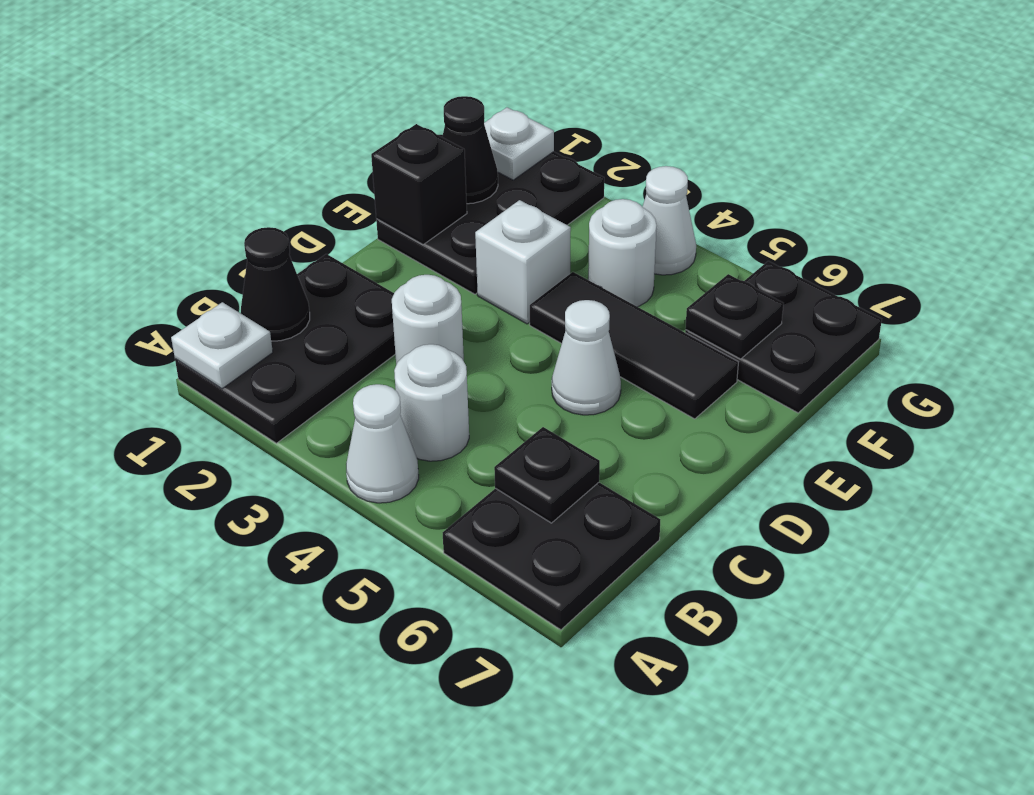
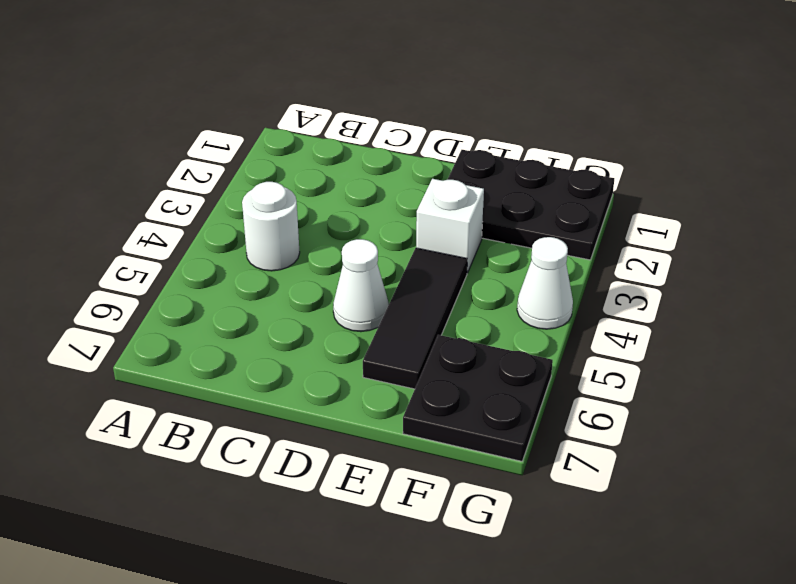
none -> black plate A1:C2 level 1
none -> white cone A4 level 1
none -> black plate A6:B7 level 1

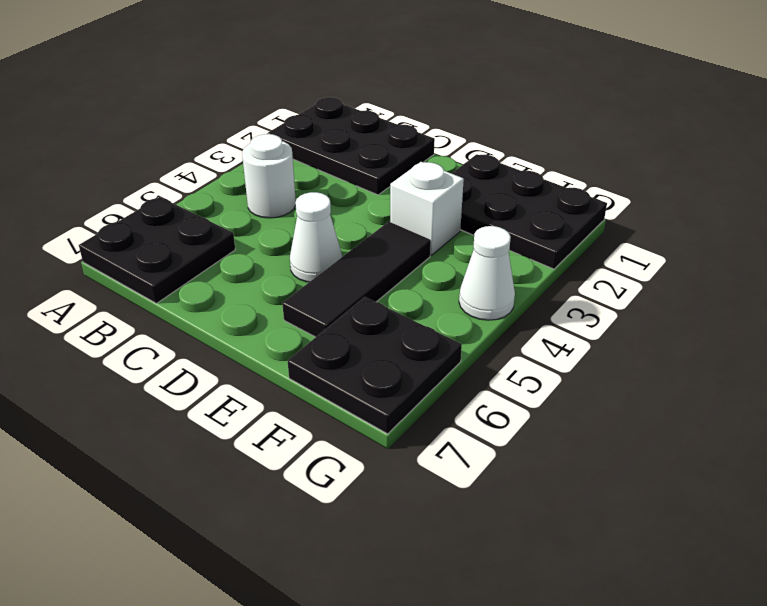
none -> white cone A4 level 1
none -> white round brick C3 level 1
none -> white round brick F4 level 1

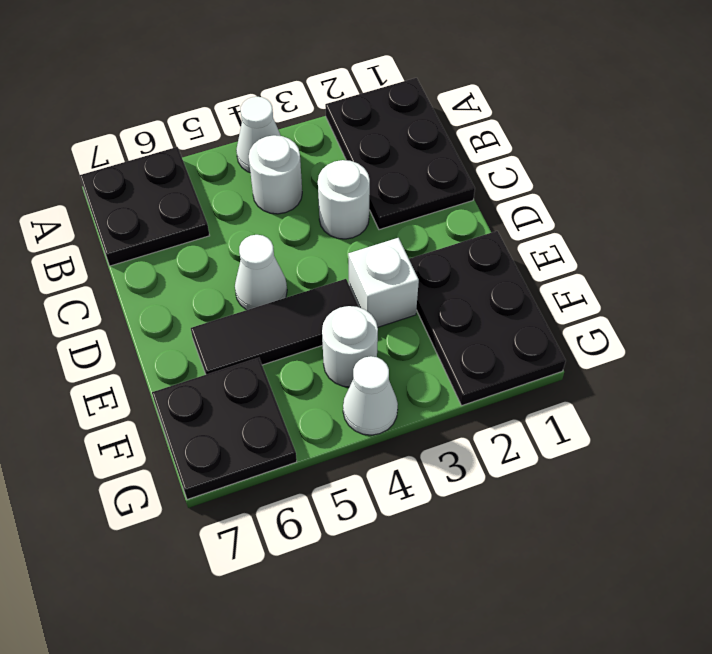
none -> white plate A1 level 2
none -> black cone B1 level 2
none -> black plate B6 level 2

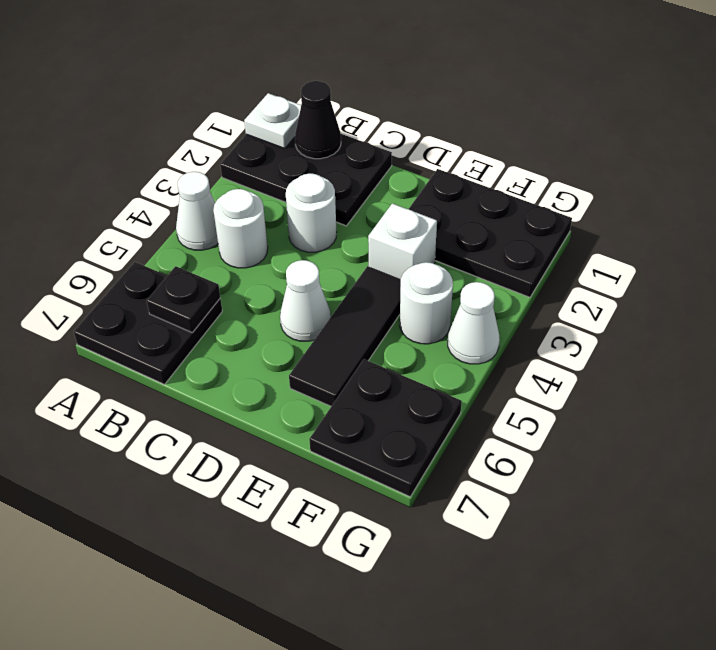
none -> black brick E1 level 2
none -> black cone F1 level 2
none -> black plate F6 level 2

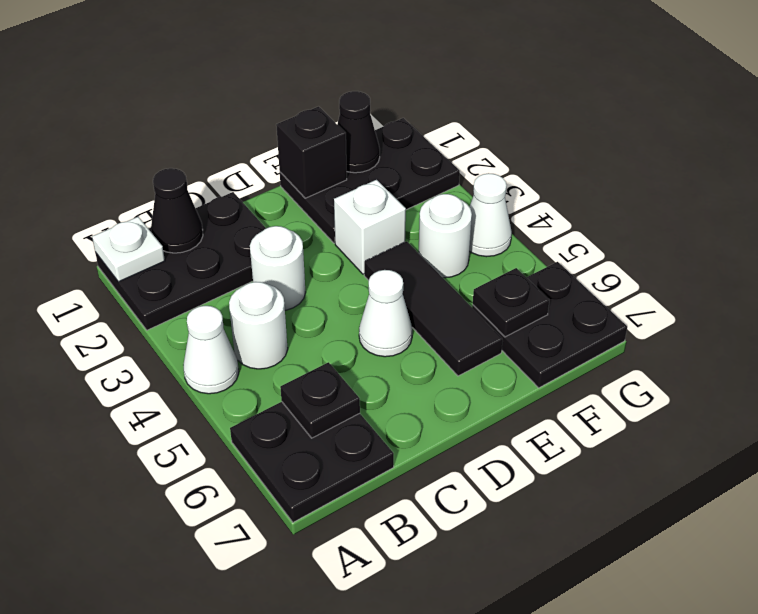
none -> white plate G1 level 2

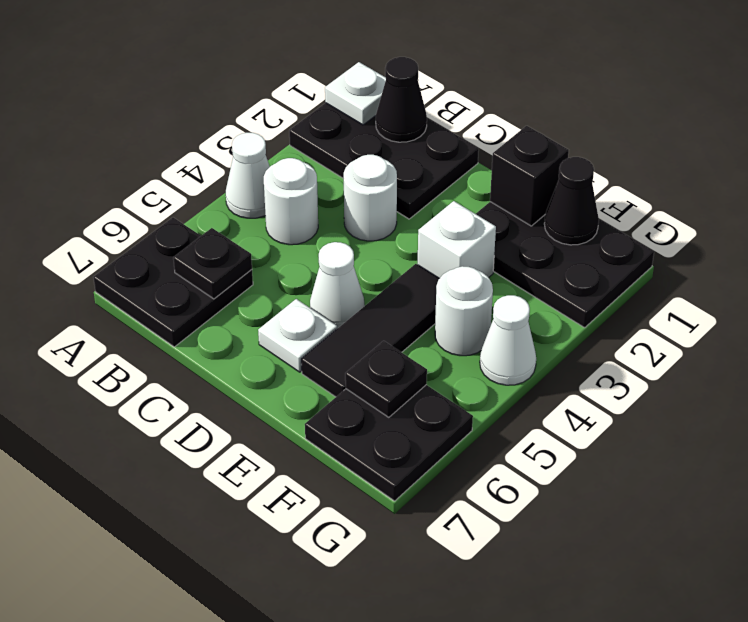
white plate D6 level 1 -> white plate G1 level 2

